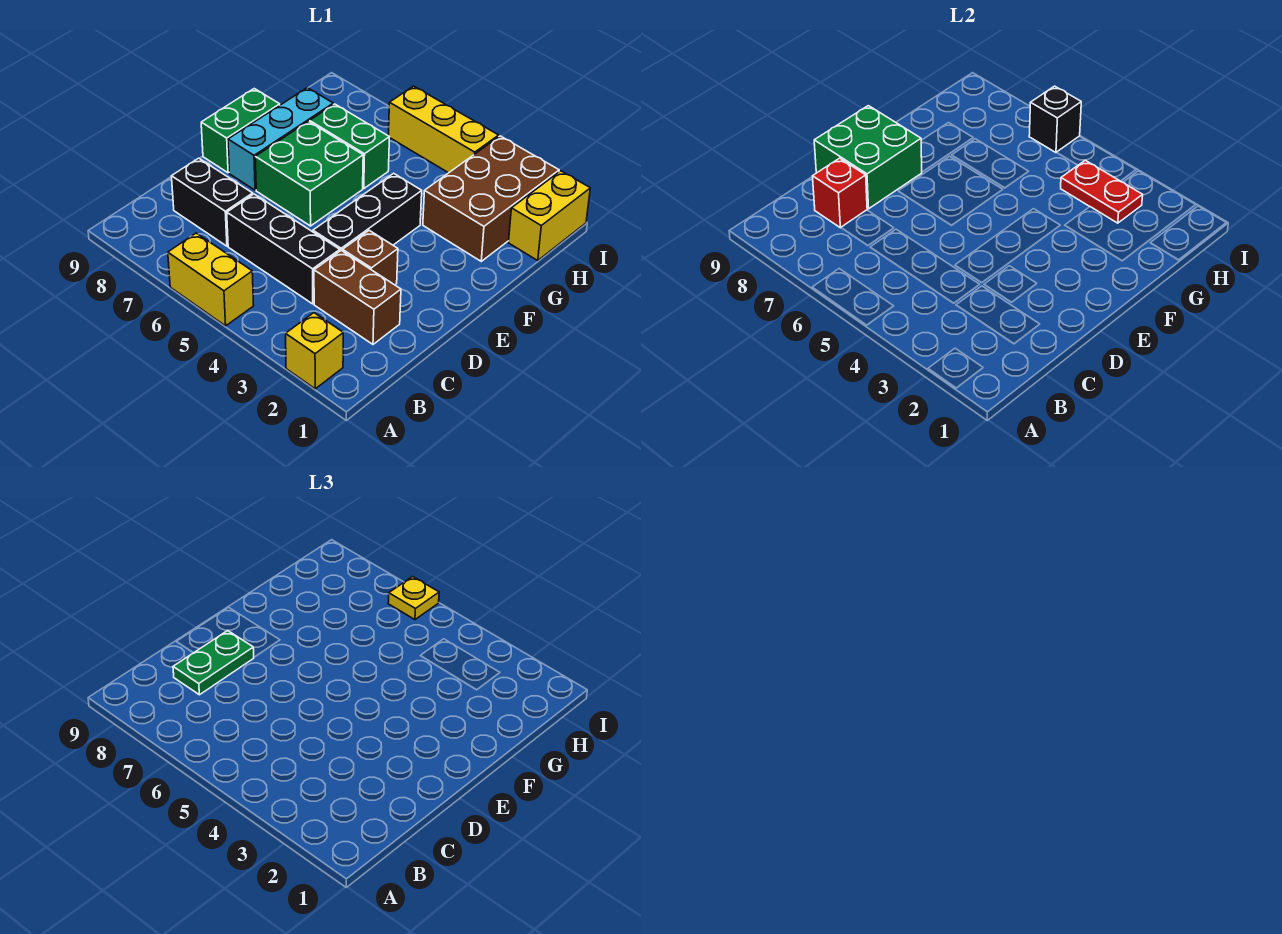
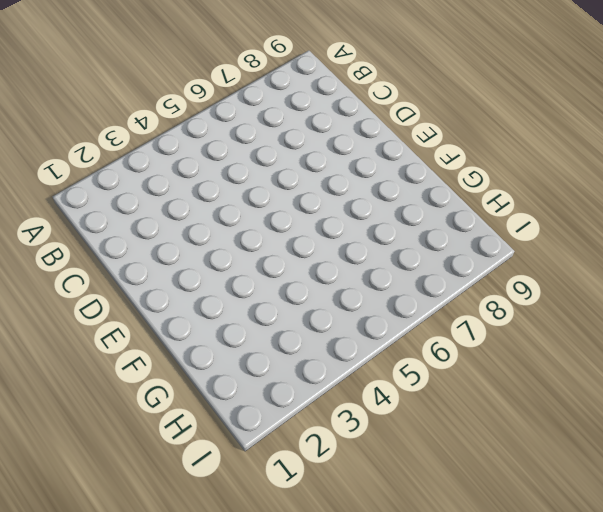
none -> yellow brick A2 level 1
none -> yellow brick A5:A6 level 1
none -> brown brick C2:C3 level 1

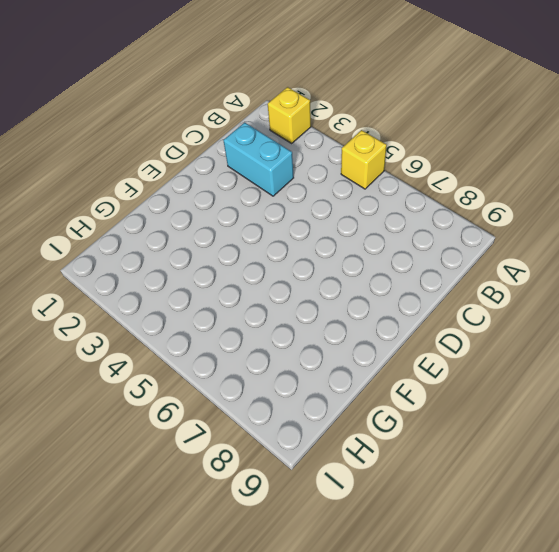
yellow brick A5 level 1 -> yellow brick A5:A6 level 1
cyan brick C2:C3 level 1 -> brown brick C2:C3 level 1
none -> black brick C4:C6 level 1
none -> black brick C7:C8 level 1
none -> brown brick D3 level 1

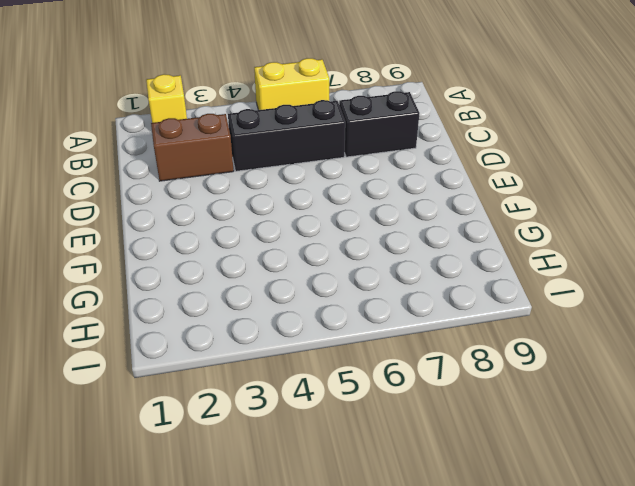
none -> brown brick D3 level 1
none -> black brick D4:F4 level 1
none -> green brick E6:F7 level 1

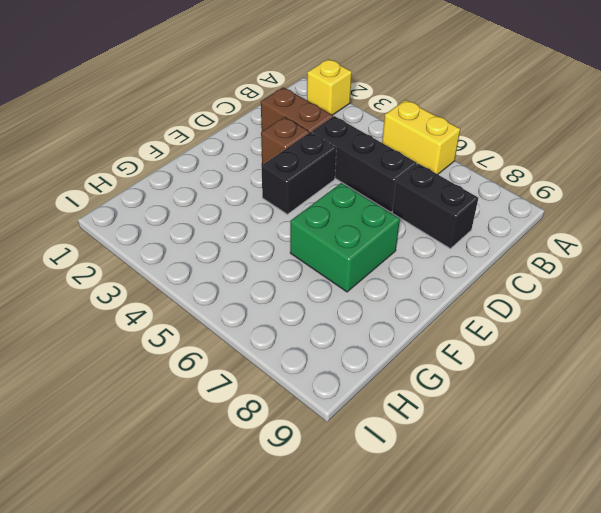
black brick D4:E4 level 1 -> black brick D4:F4 level 1
none -> cyan brick E8:G8 level 1
none -> green brick E9:F9 level 1
none -> brown brick G2:I3 level 1

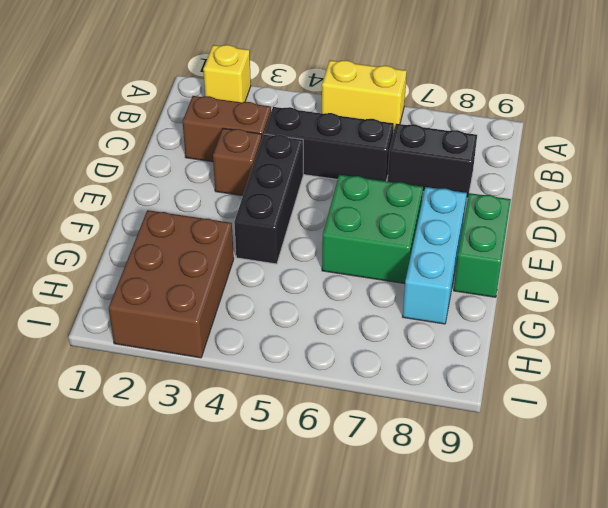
none -> green brick G6:G7 level 1
none -> yellow brick H1:I1 level 1
none -> yellow brick I4:I6 level 1

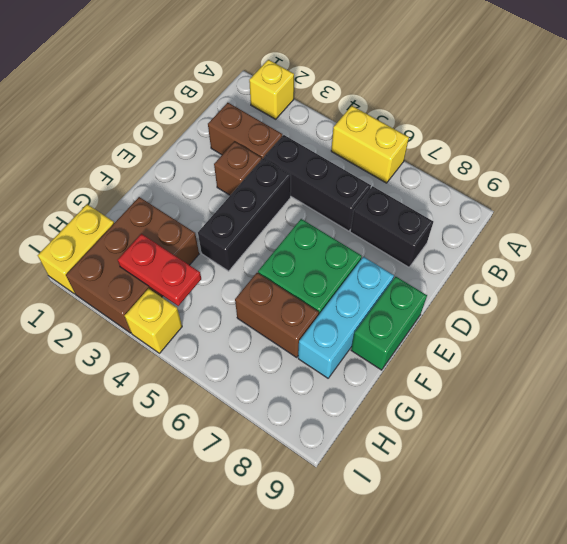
brown brick G6:G7 level 1 -> green brick G6:G7 level 1
yellow brick I4 level 1 -> yellow brick I4:I6 level 1
none -> red brick C8 level 2
none -> green brick D8:E9 level 2
none -> black brick I6 level 2

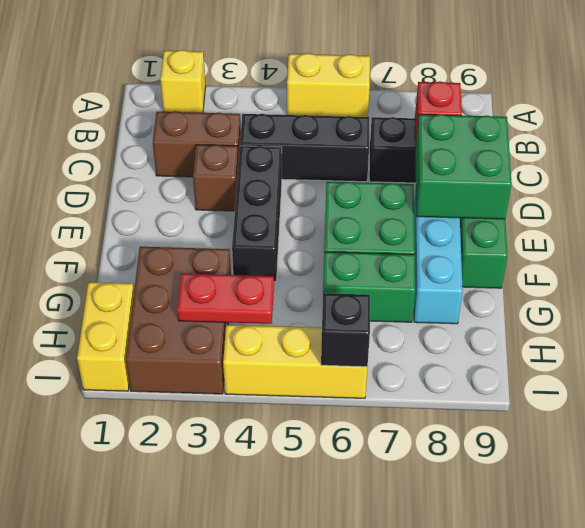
none -> green plate C8:D8 level 3
none -> yellow plate I6 level 3

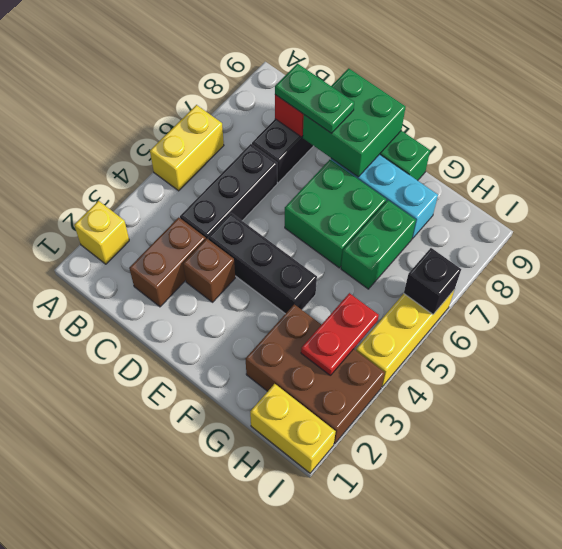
none -> yellow plate I6 level 3

